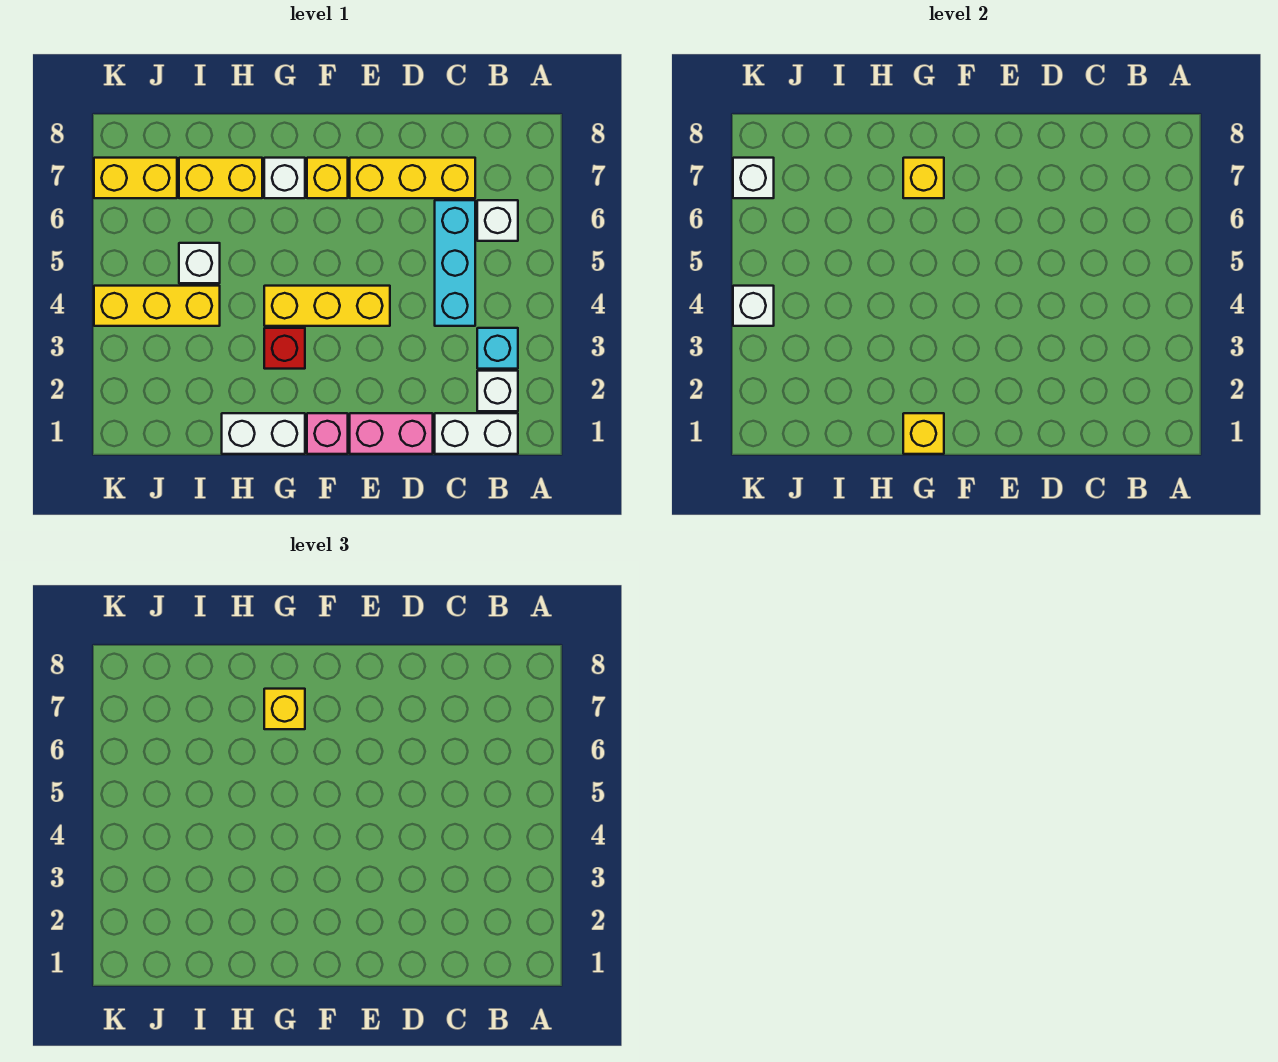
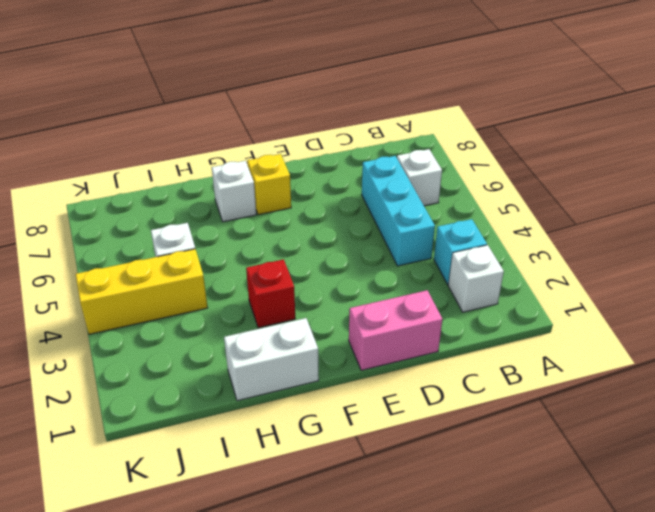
none -> white brick B1:C1 level 1
none -> yellow brick C7:E7 level 1
none -> yellow brick E4:G4 level 1

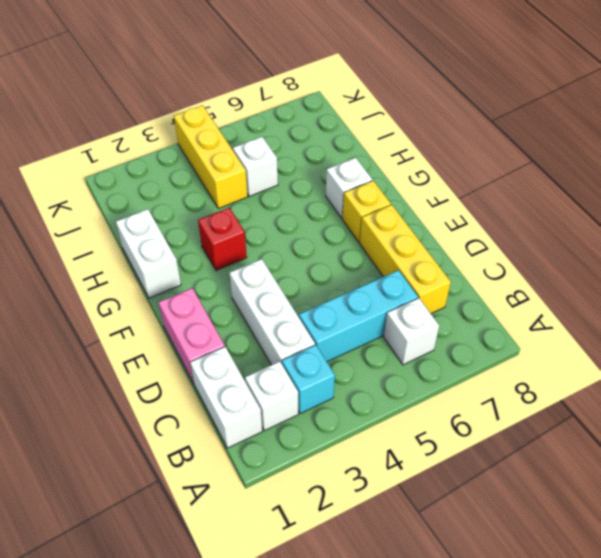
white brick C3:E3 level 1 -> none
none -> yellow brick E4:G4 level 1
none -> pink brick F1 level 1
none -> yellow brick H7:I7 level 1

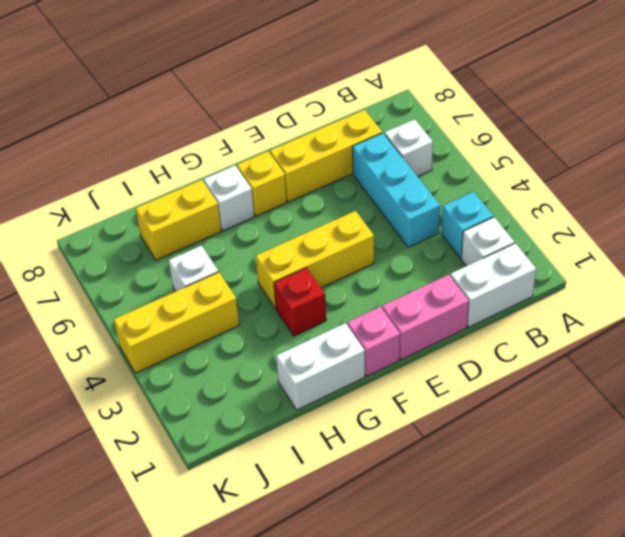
none -> yellow brick J7:K7 level 1
none -> yellow brick G1 level 2
none -> yellow brick G7 level 2

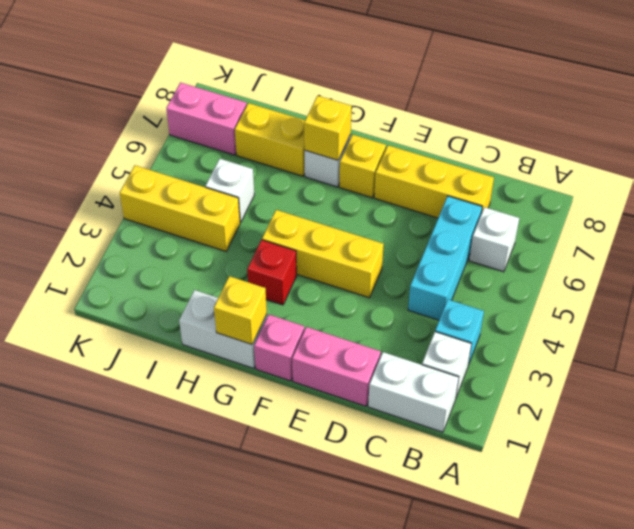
pink brick J7:K7 level 1 -> yellow brick J7:K7 level 1
none -> white brick K4 level 2
none -> white brick K7 level 2
none -> yellow brick G7 level 3

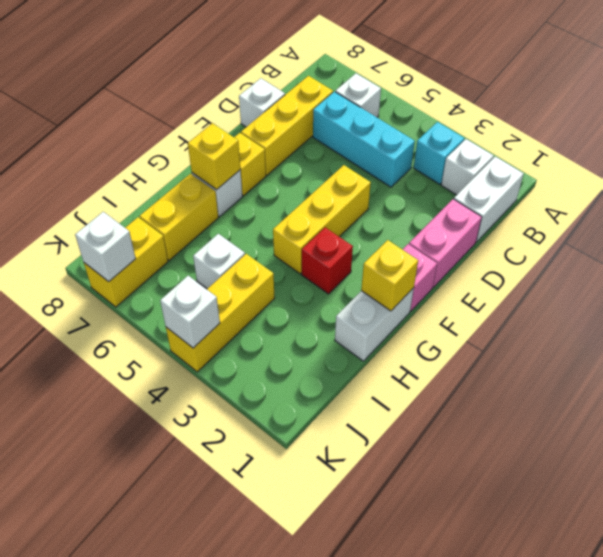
white brick D8 level 1 -> none
none -> yellow brick G7 level 3

